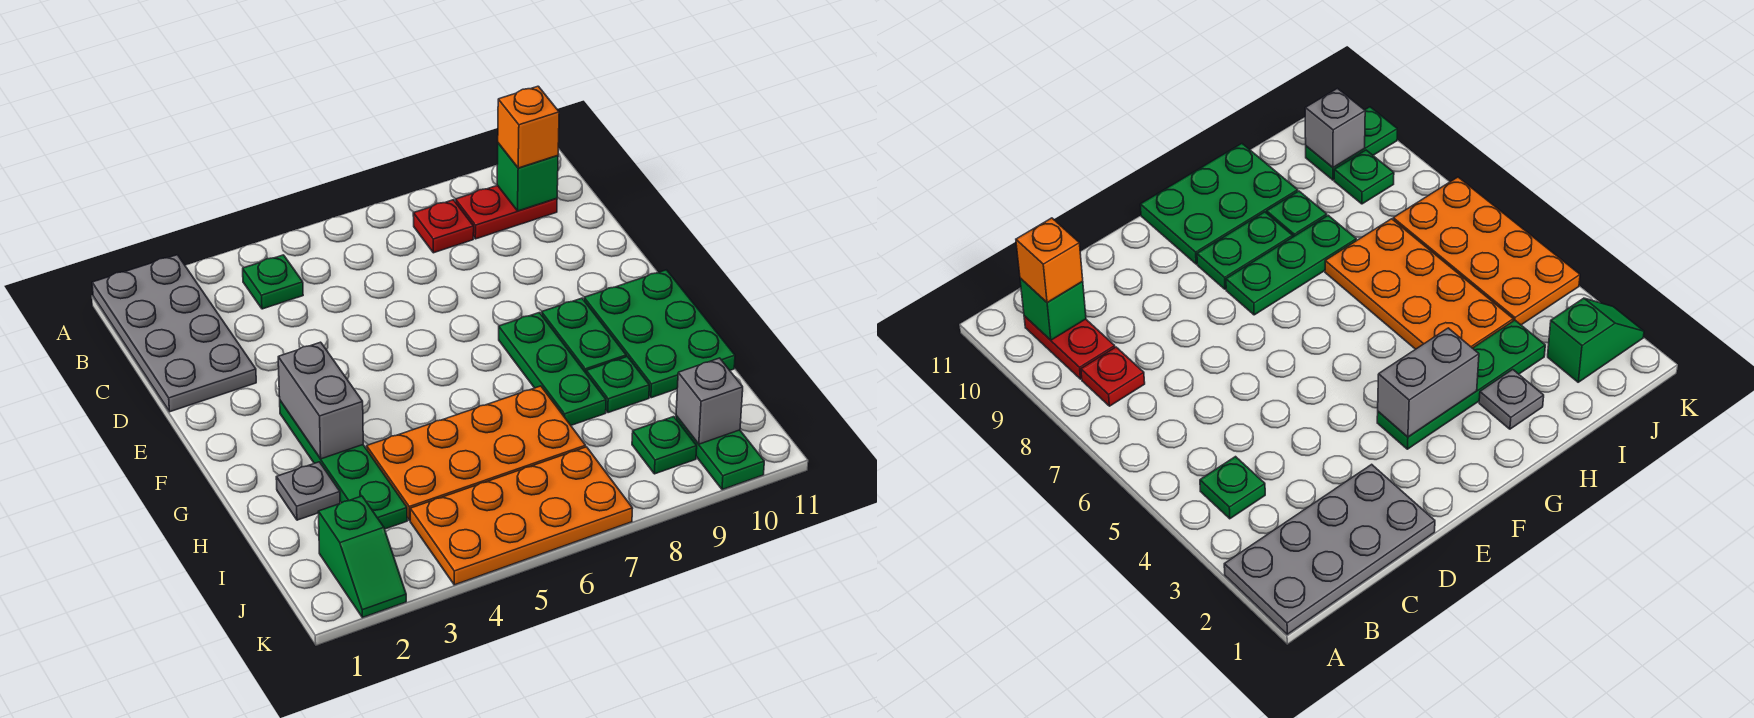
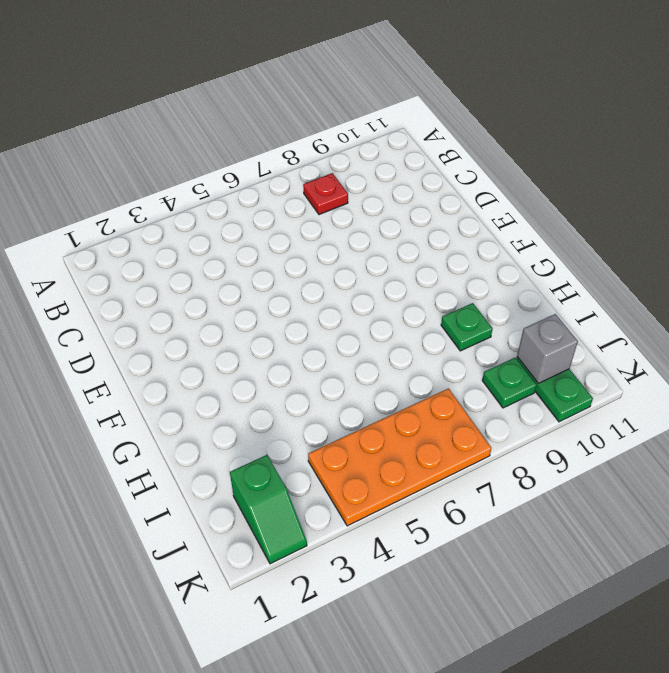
none -> grey plate A1:D2 level 1
none -> green plate B4 level 1
none -> red plate B9:B10 level 1

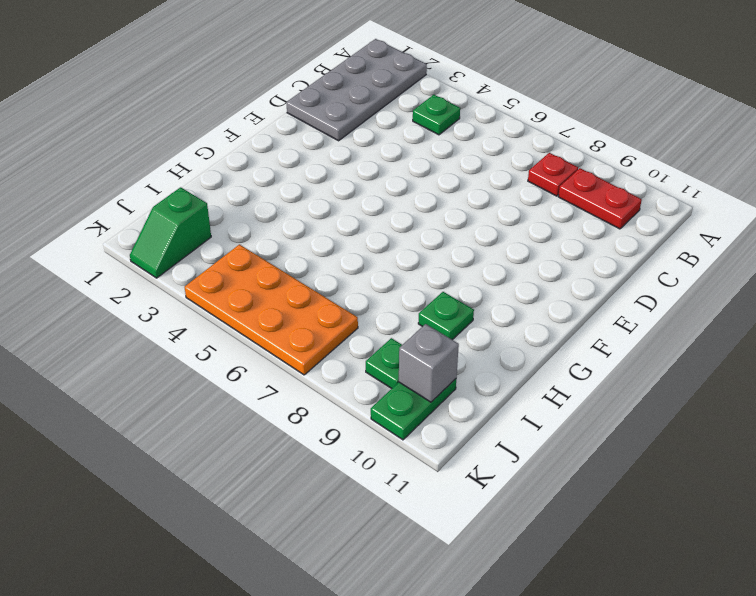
none -> green plate F3:I3 level 1
none -> green plate F8:H8 level 1
none -> green plate F9:G9 level 1

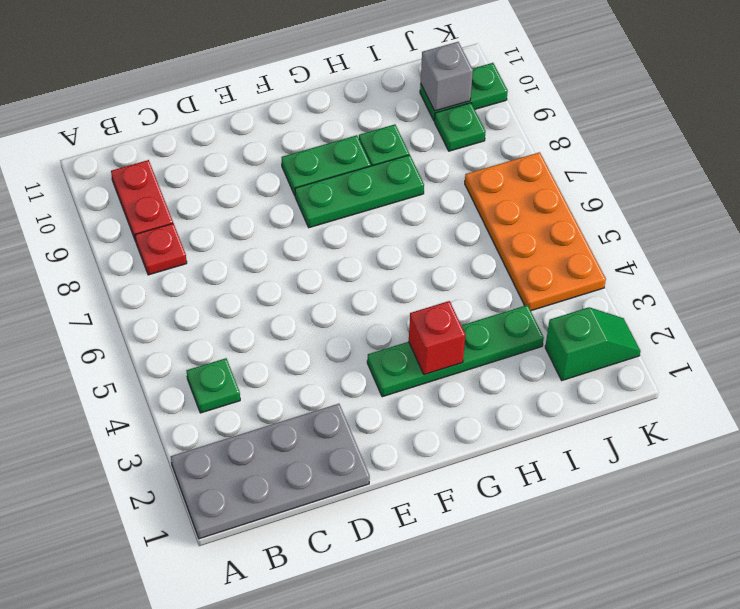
red brick G3 level 2 -> grey brick F3:G3 level 2
none -> green plate F10:H11 level 1
none -> grey plate H2 level 1
none -> orange plate H4:I7 level 1

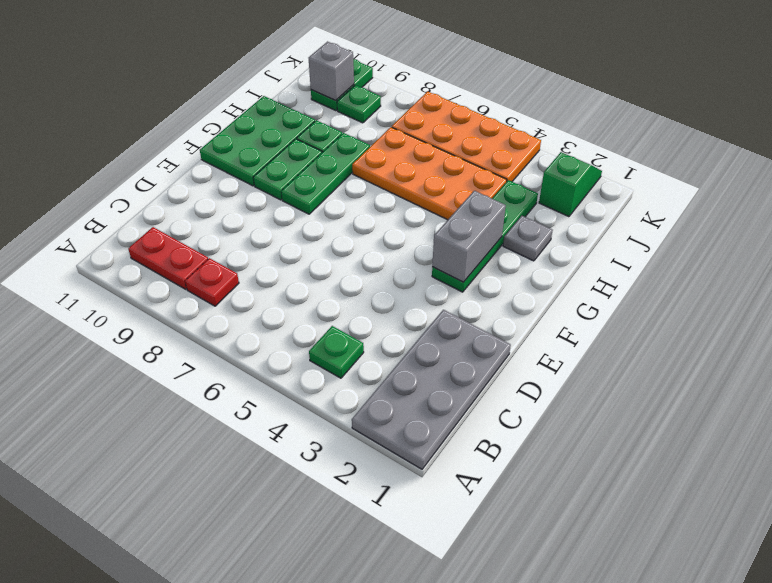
none -> green brick B10 level 2
none -> orange brick B10 level 3

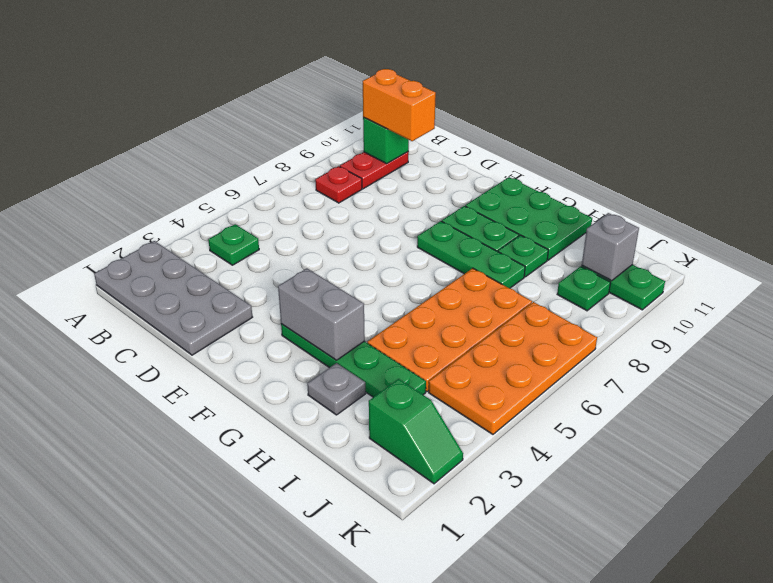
orange brick B10:C10 level 3 -> orange brick B10 level 3

